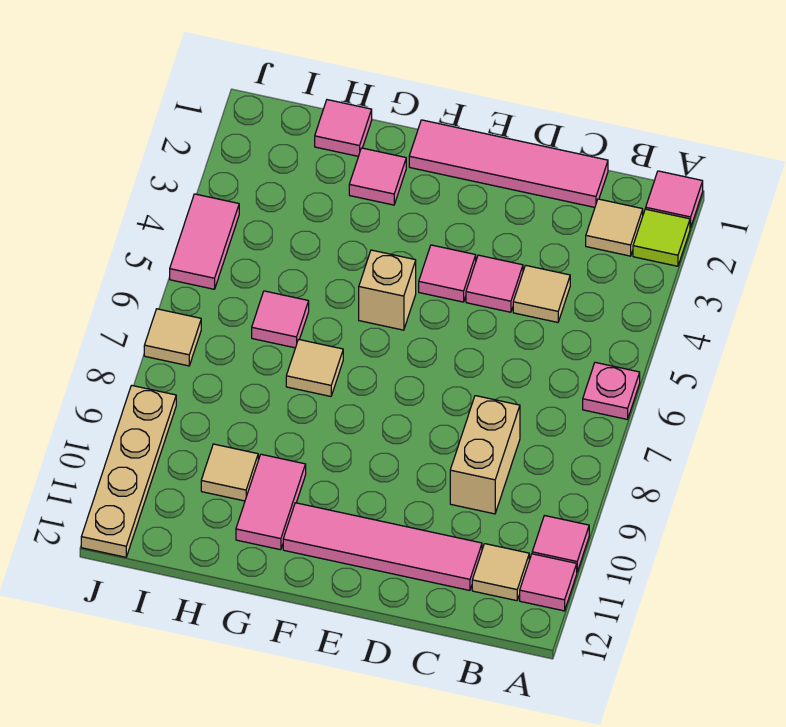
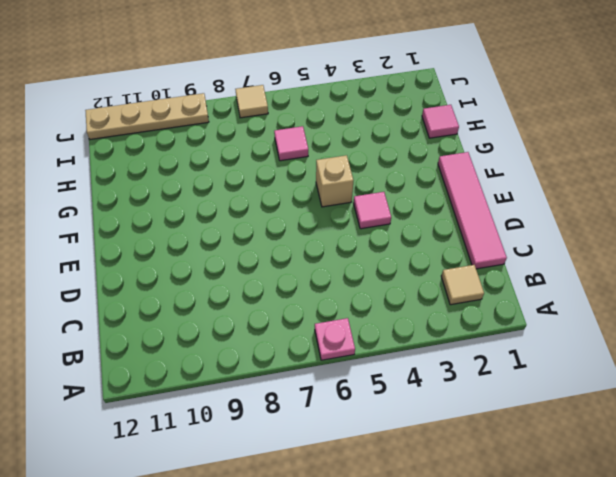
none -> pink tile A1 level 1
none -> lime tile A2 level 1
none -> pink tile A10 level 1

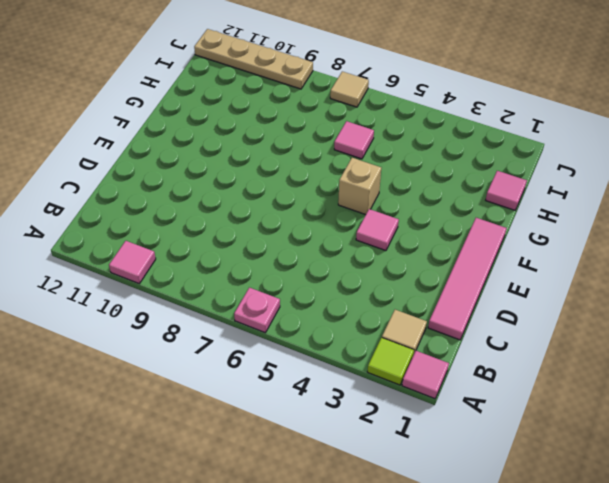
none -> pink tile A11 level 1
none -> tan tile B11 level 1
none -> tan tile C4 level 1

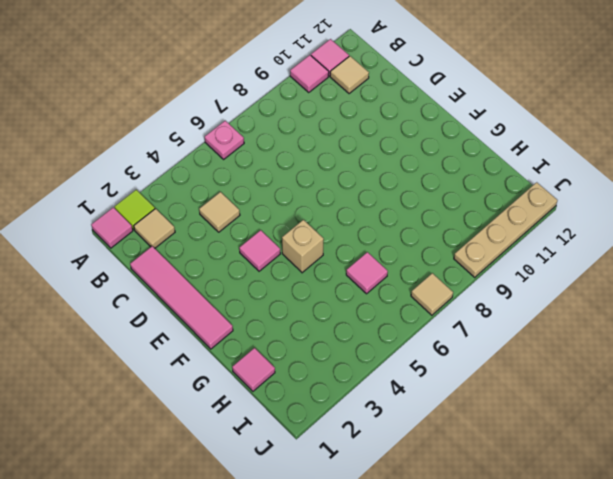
none -> tan brick C8:C9 level 1
none -> pink tile C11:F11 level 1
none -> pink tile D4 level 1

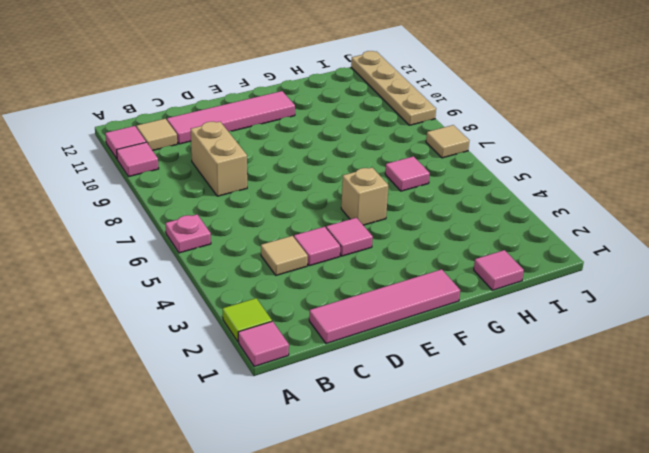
none -> tan tile B2 level 1
none -> pink tile G2 level 1
none -> tan tile G7 level 1

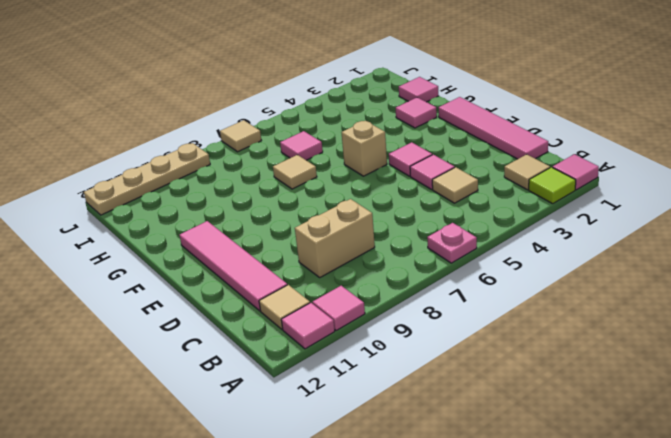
none -> pink tile G10:G11 level 1
none -> tan tile H10 level 1
none -> pink tile J4:J5 level 1

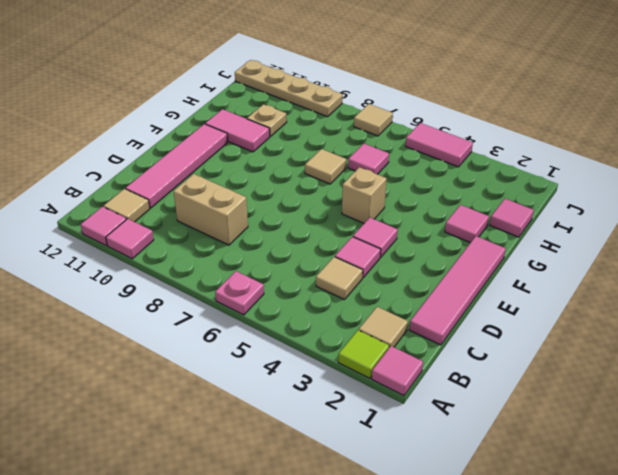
tan plate H10 level 1 -> tan tile H10 level 1

